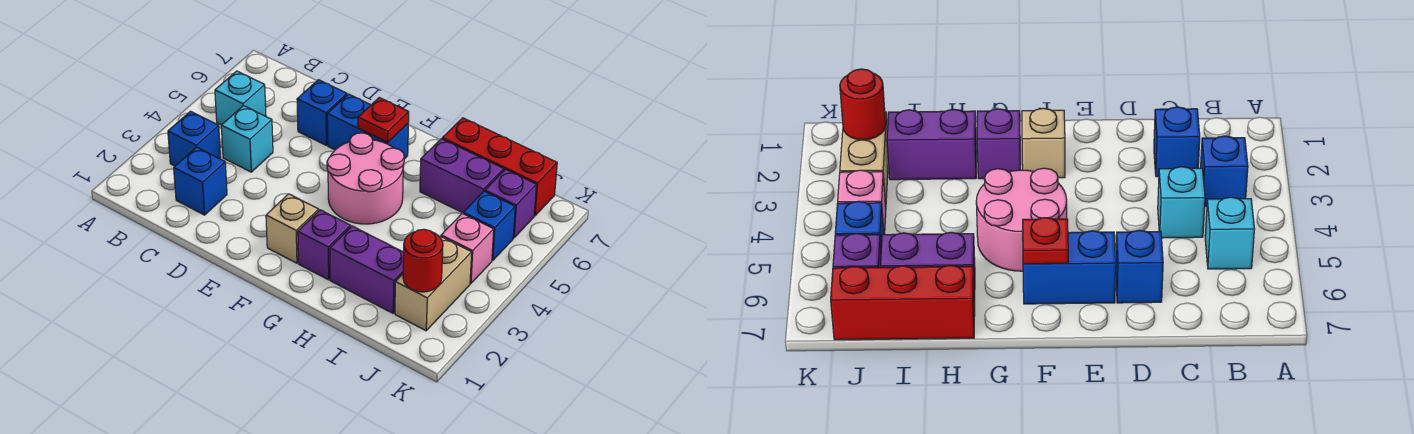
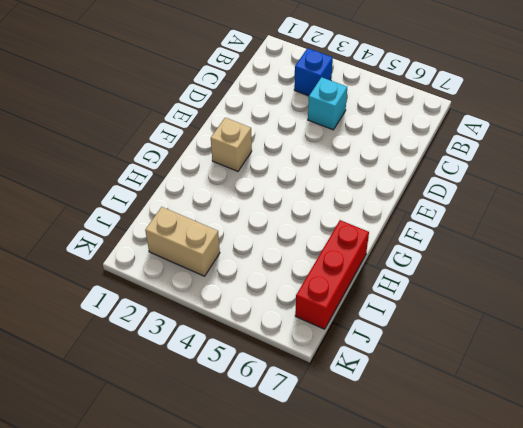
none -> cyan brick B5 level 1
none -> blue brick C2 level 1
none -> blue brick D6 level 1

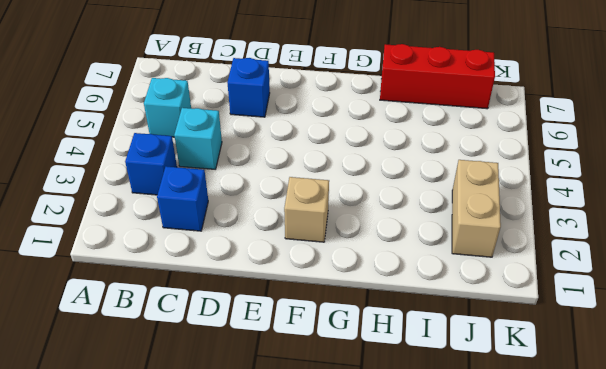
none -> blue brick E6:F6 level 1
none -> pink round brick F4:G5 level 1
none -> purple brick G2 level 1

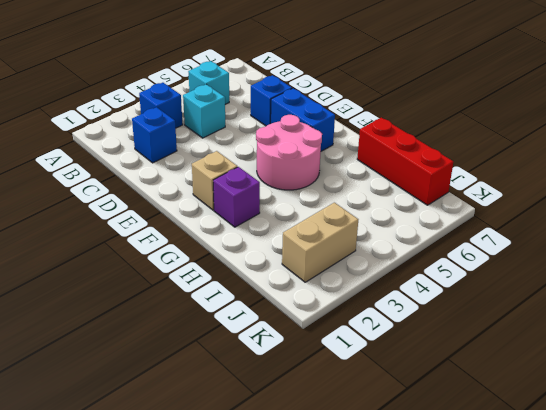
none -> purple brick H2:I2 level 1
none -> purple brick H6:I6 level 1
none -> pink brick J4 level 1

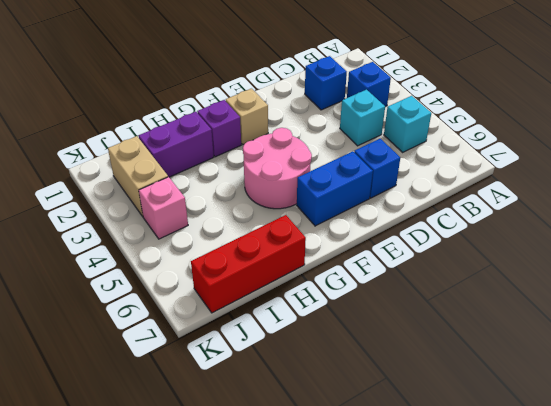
none -> purple brick H6:I6 level 1
none -> blue brick J5 level 1
none -> purple brick J6 level 1

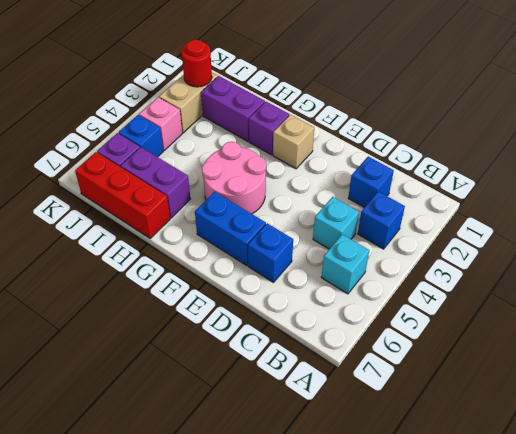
none -> red plate F6 level 2

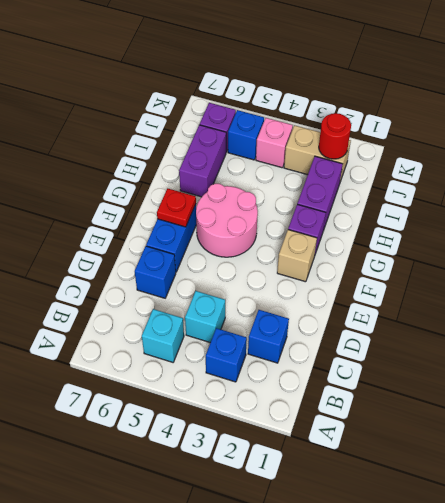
none -> red brick H7:J7 level 1

